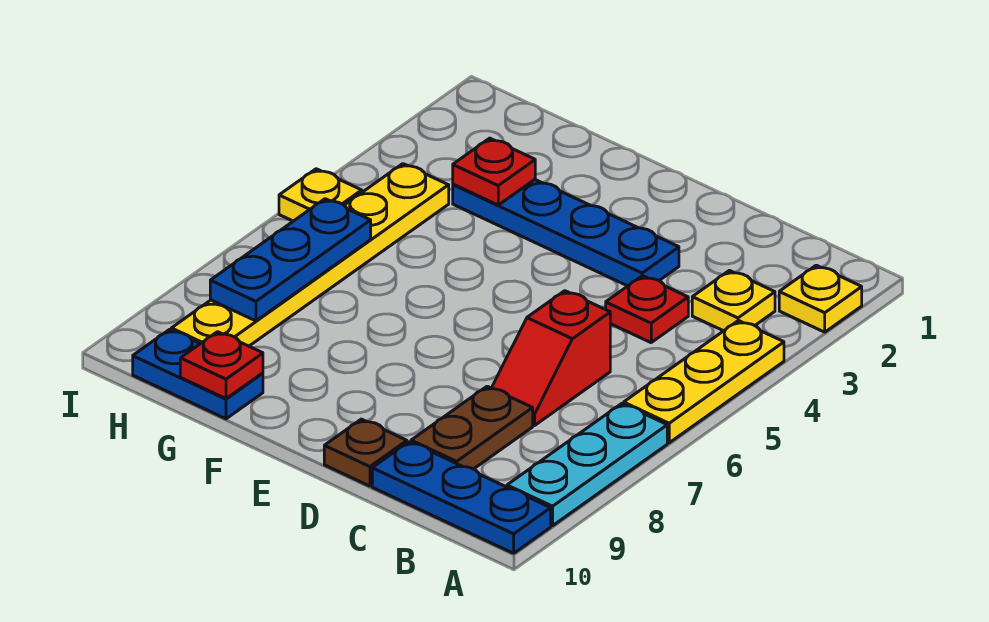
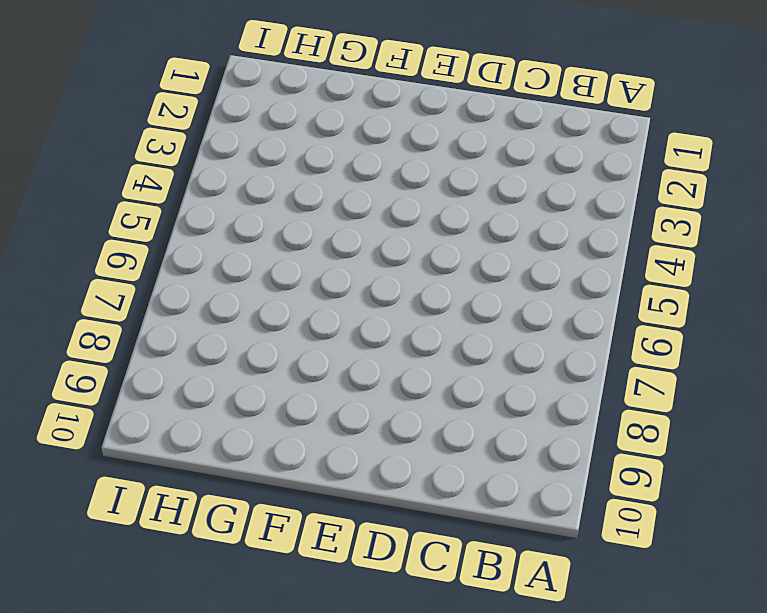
none -> yellow plate A2 level 1
none -> yellow plate A4:A6 level 1
none -> cyan plate A7:A9 level 1

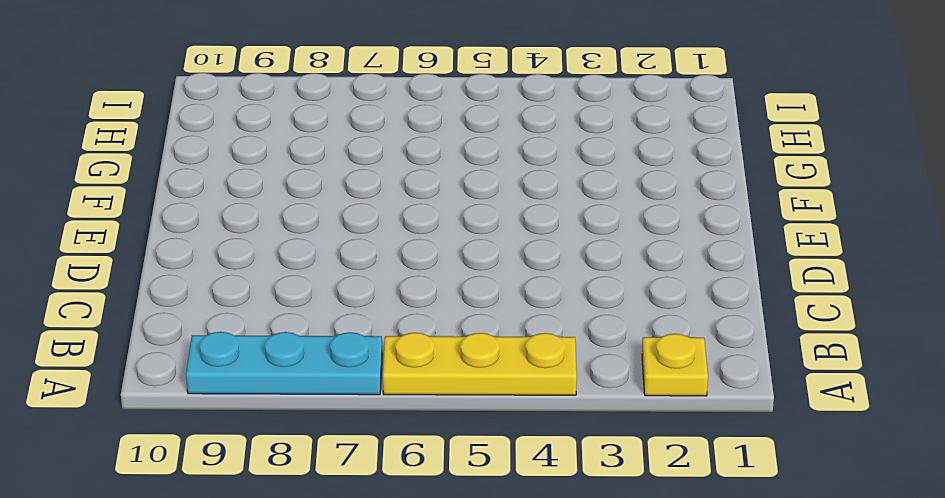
none -> blue plate A10:C10 level 1
none -> yellow plate B3 level 1
none -> red plate C4 level 1

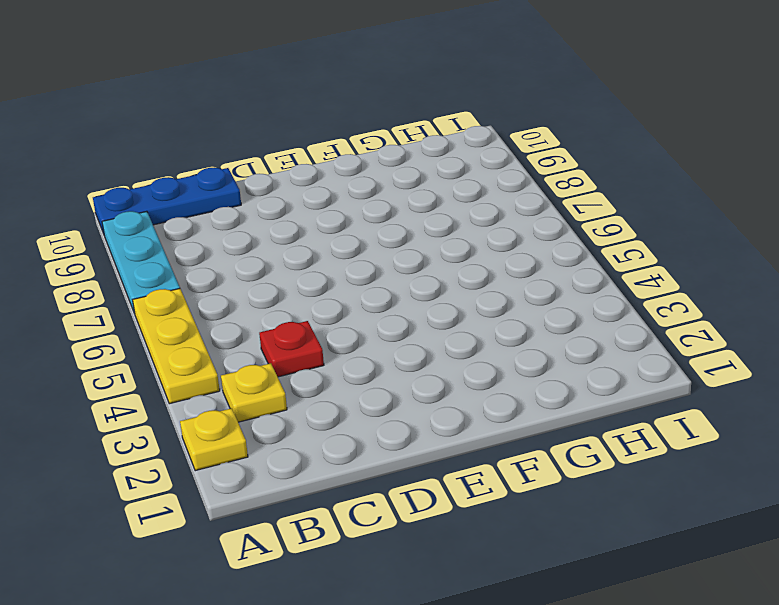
none -> red slope C6:C7 level 1 top 6
none -> brown plate C8:C9 level 1
none -> blue plate D3:G3 level 1

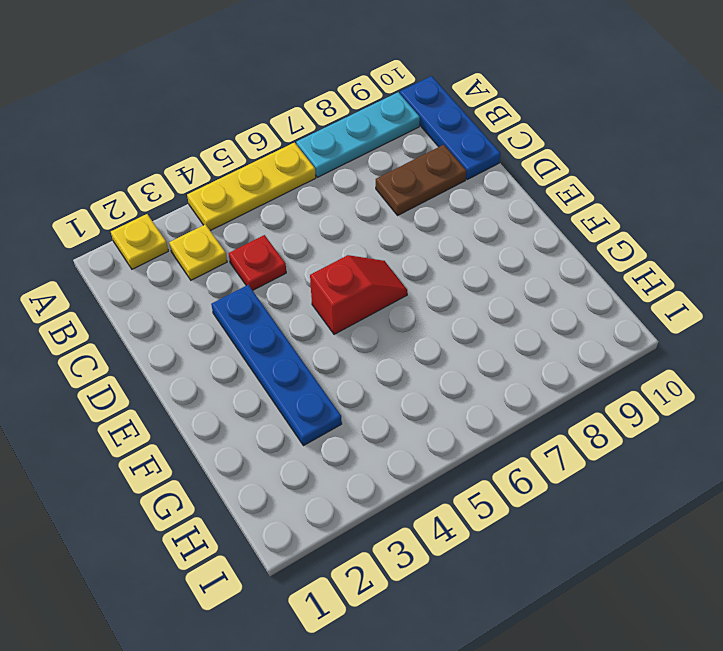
red slope E5:E6 level 1 top 5 -> red slope C6:C7 level 1 top 6
none -> brown plate D10 level 1
none -> blue plate G10:H10 level 1
none -> yellow plate H4:H9 level 1

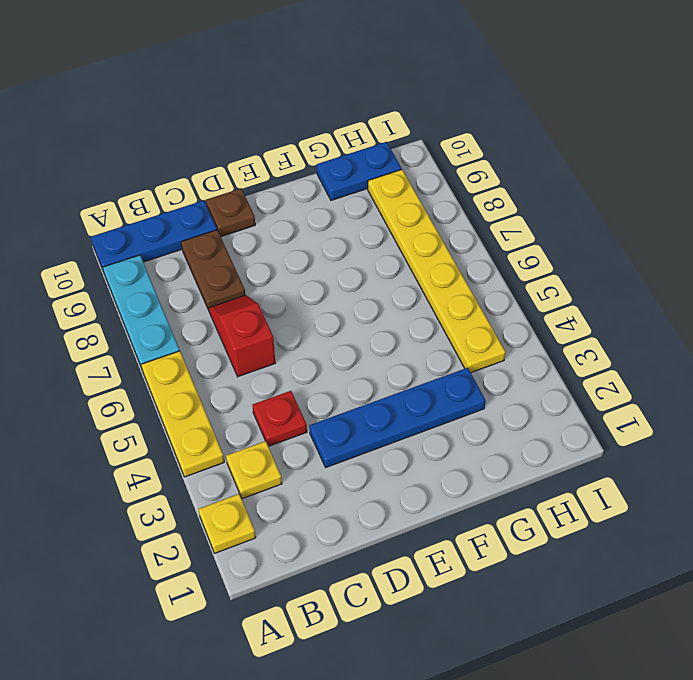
none -> yellow plate I5 level 1
none -> red plate G3 level 2
none -> red plate G10 level 2

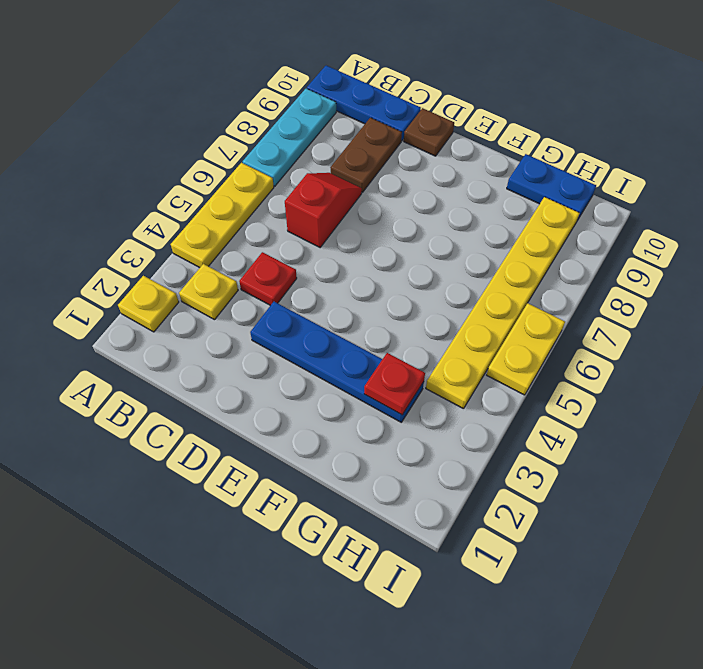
yellow plate I5:I6 level 1 -> yellow plate I5 level 1
none -> red plate G10 level 2
none -> blue plate H6:H8 level 2

